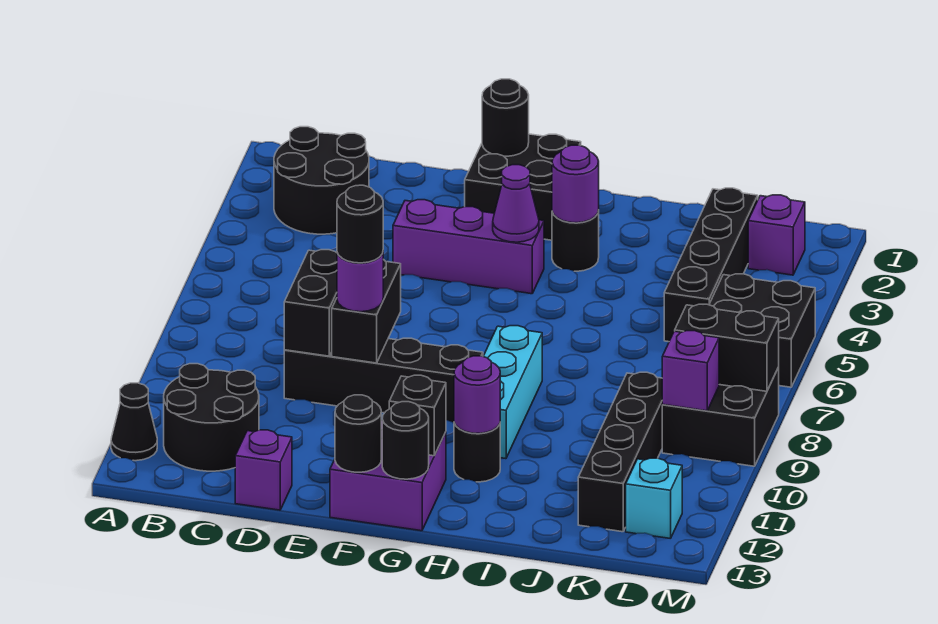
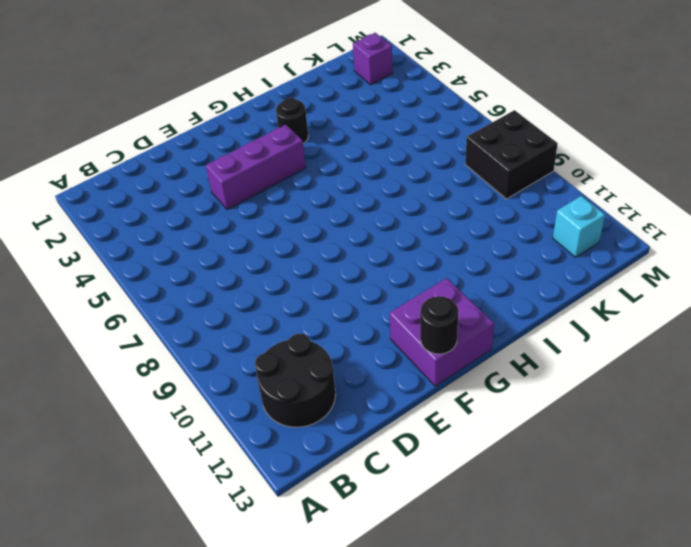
none -> black cone A12 level 1
none -> black round brick B2:C3 level 1
none -> black brick D9:G9 level 1
none -> purple brick D13 level 1

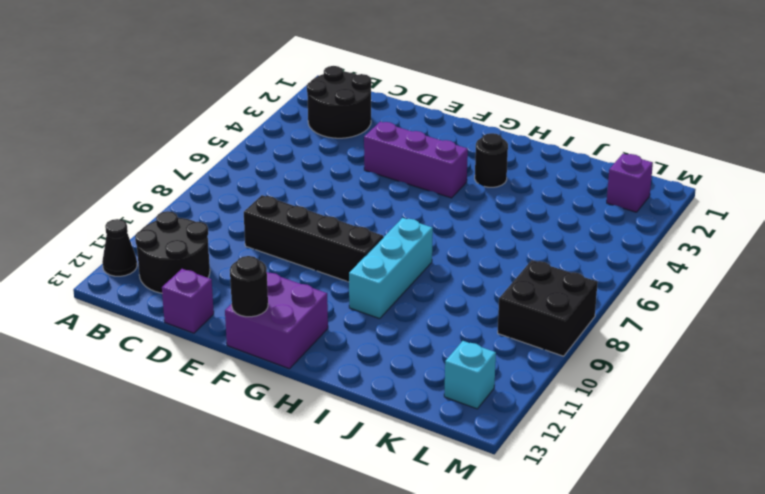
none -> black brick F1:G2 level 1
none -> black round brick H11 level 1
none -> black brick K2:K5 level 1
none -> black brick K9:K12 level 1

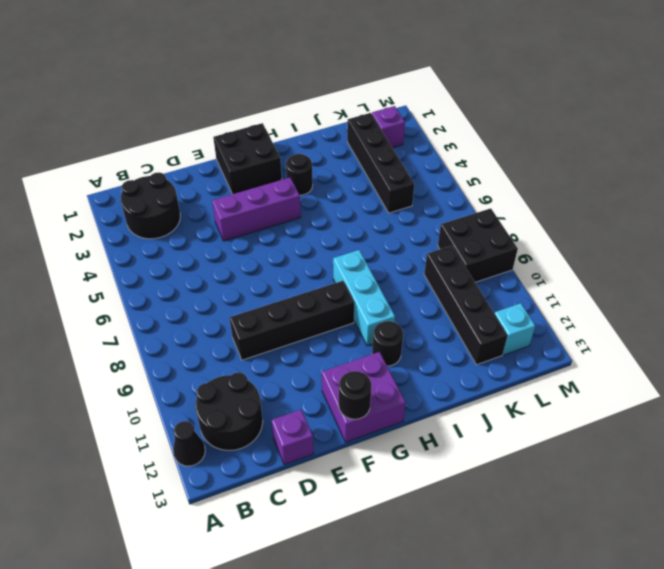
none -> black brick L5:M6 level 1
none -> black brick D8:D9 level 2
none -> black brick E8:E9 level 2
none -> black round brick F1 level 2

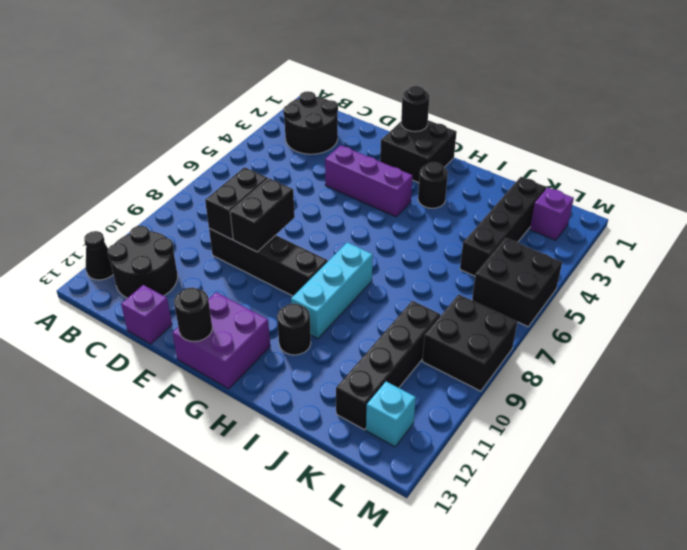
none -> purple cone G4 level 2
none -> black brick G12 level 2
none -> black round brick G13 level 2
none -> purple round brick H3 level 2

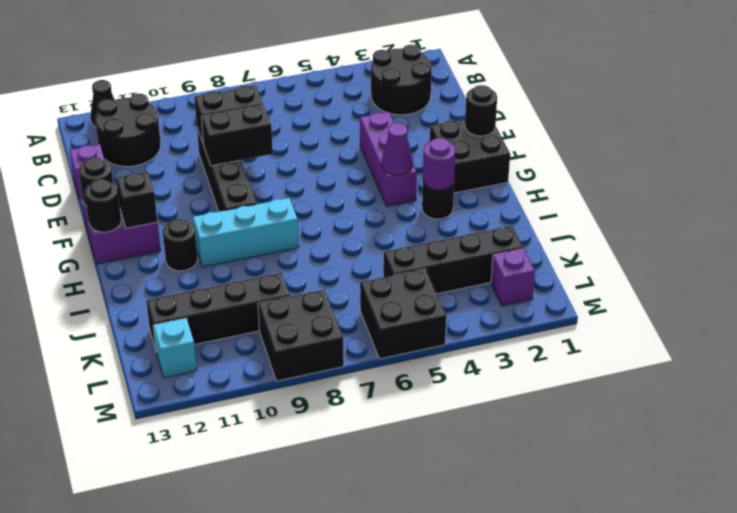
none -> purple round brick H11 level 2
none -> black brick L8:M8 level 2
none -> purple brick L9 level 2
none -> purple round brick E9 level 3

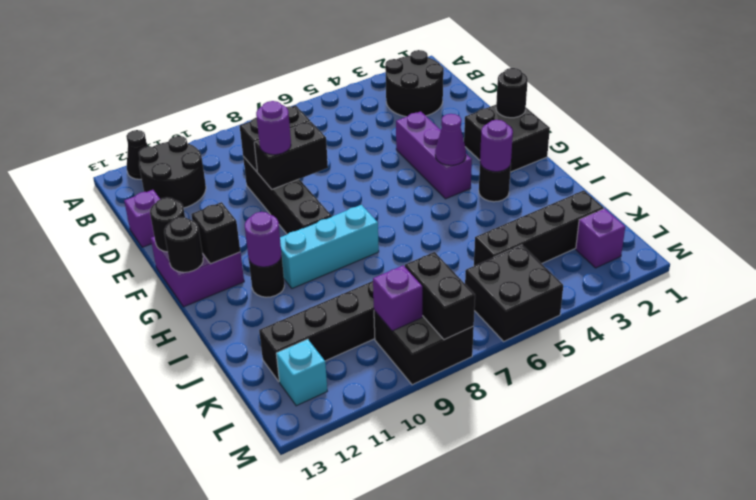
none -> black round brick E9 level 4

